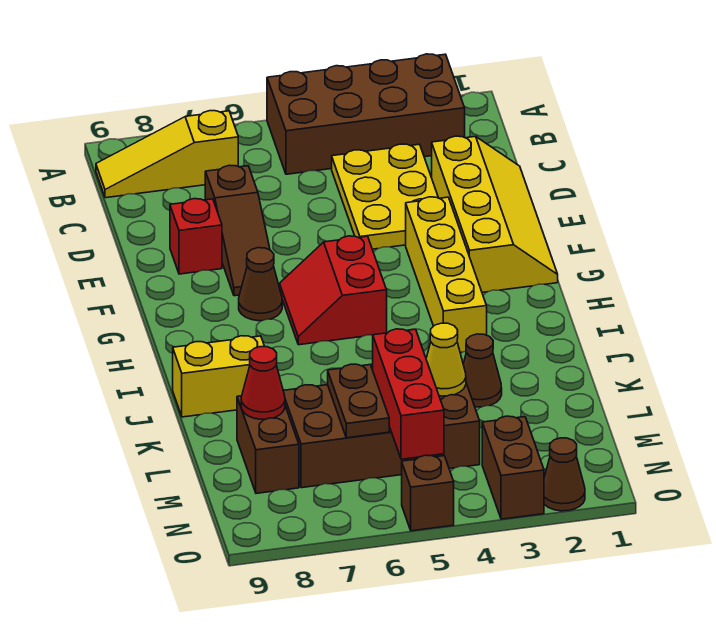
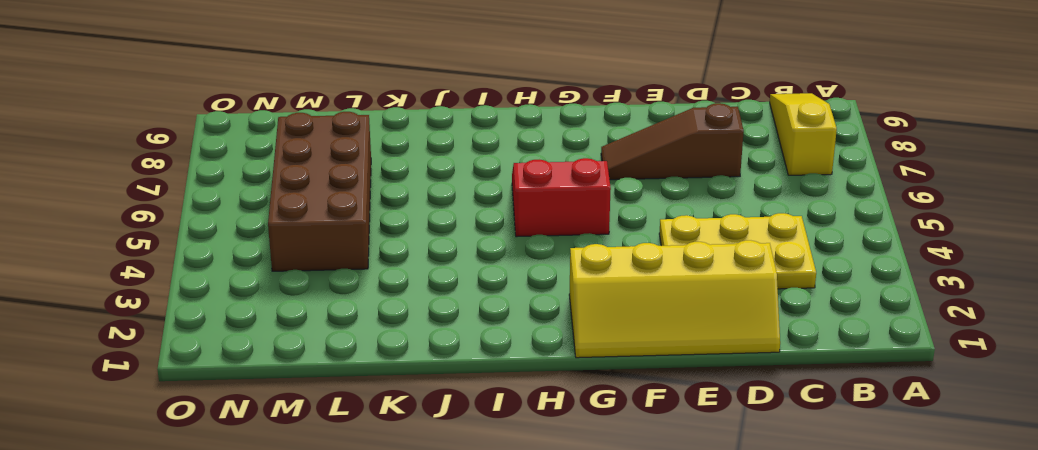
none -> brown brick A2:B5 level 1
none -> red brick E8 level 1
none -> yellow brick F3:I3 level 1

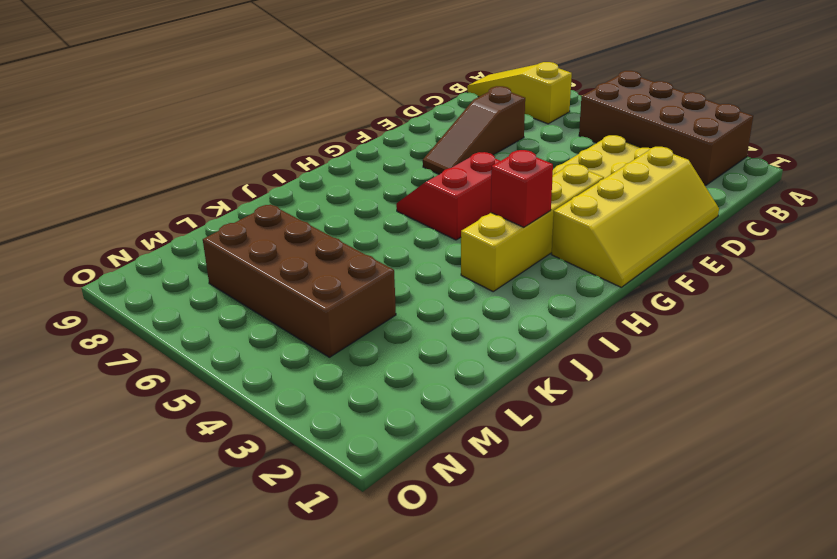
red brick H3 level 2 -> red brick E8 level 1
none -> brown cone G7 level 1
none -> yellow brick J8:J9 level 1
none -> brown cone K3 level 1

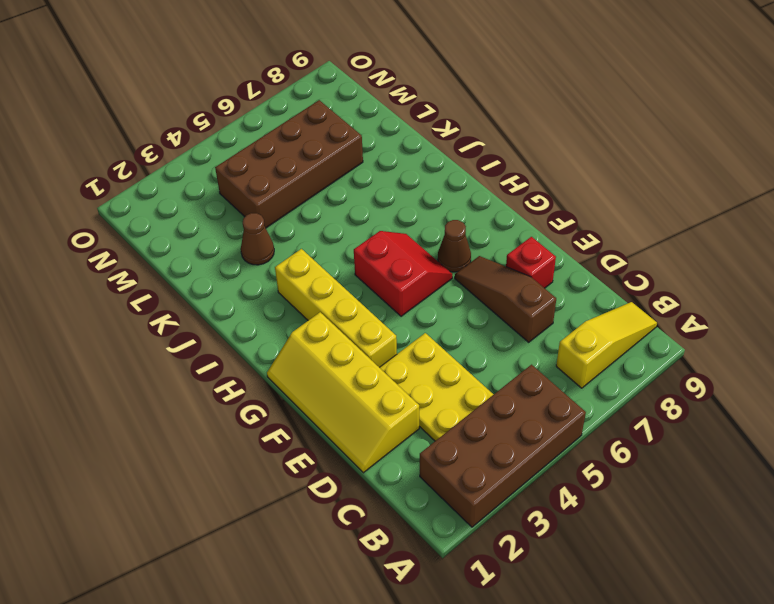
none -> yellow brick J8:J9 level 1
none -> brown brick L8:M8 level 1
none -> brown brick N3:O3 level 1

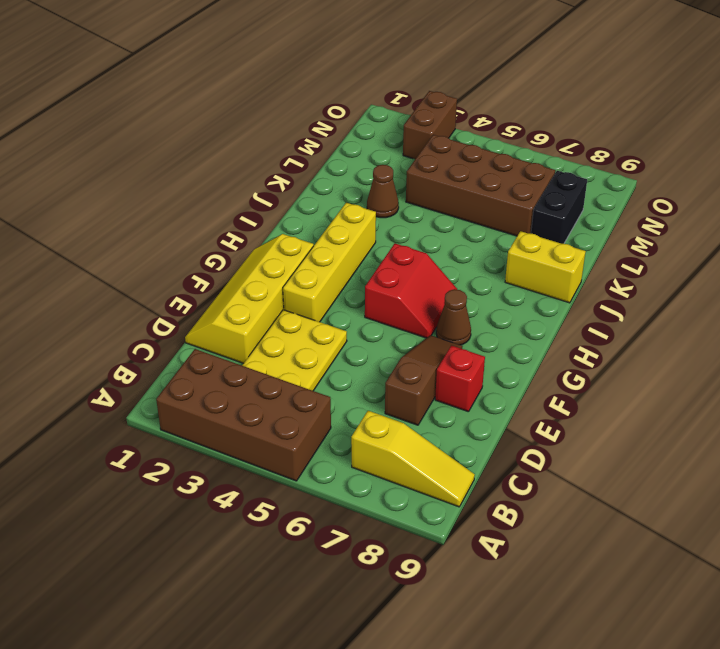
black brick L8:M8 level 1 -> brown brick L8:M8 level 1
none -> brown cone O2 level 1
none -> brown brick O5 level 1
none -> yellow cone L4 level 2

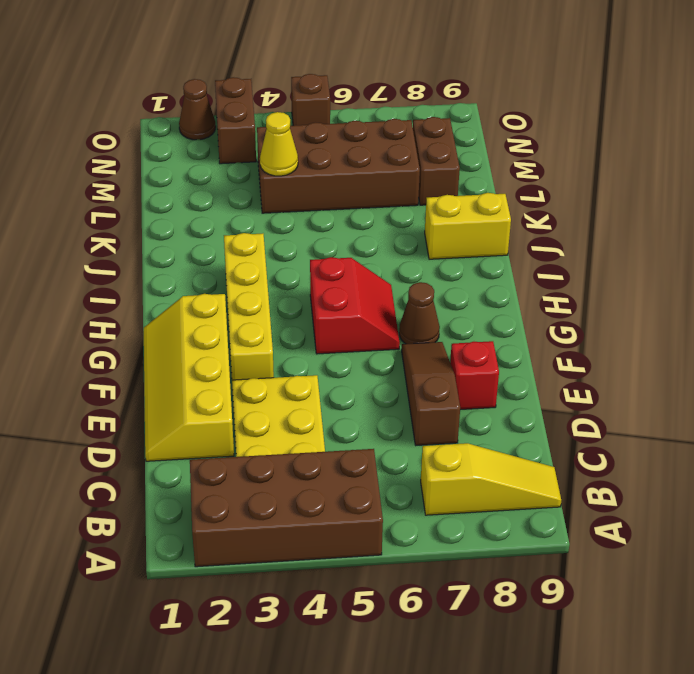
none -> brown cone K3 level 1
none -> red brick L5:N5 level 2
none -> brown plate L6:M6 level 2

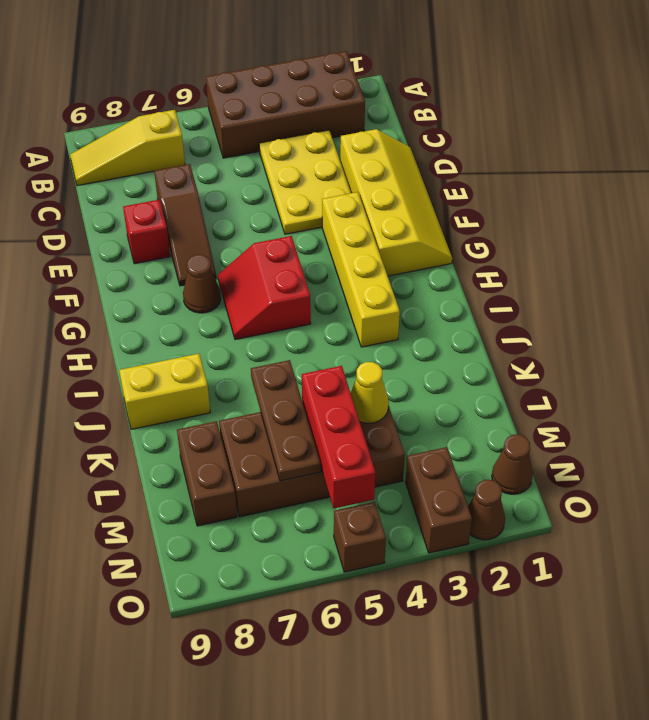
brown plate K6:M6 level 2 -> brown plate L6:M6 level 2
brown cone N1 level 1 -> brown cone K3 level 1
none -> red cone L8 level 2

